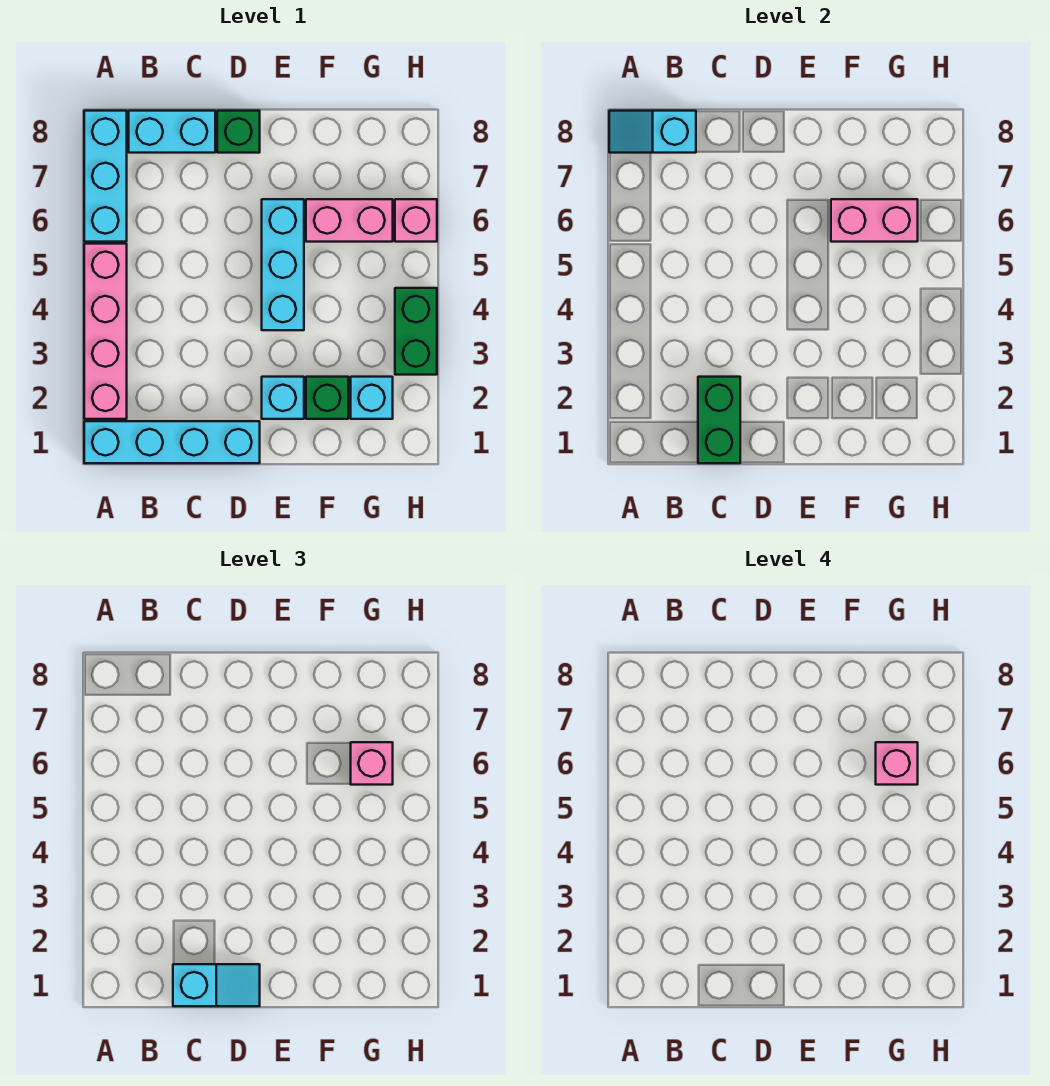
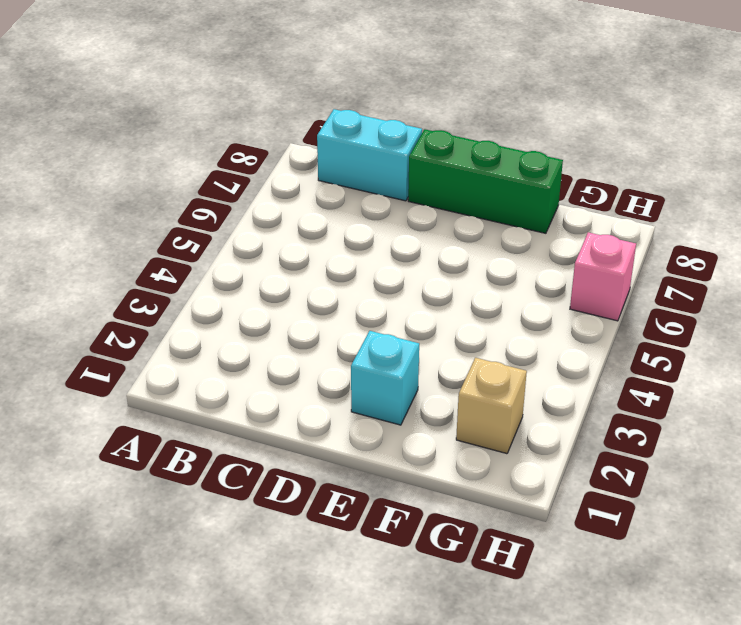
green brick D8:F8 level 1 -> green brick D8 level 1
tan brick G2 level 1 -> cyan brick G2 level 1
none -> cyan brick A1:D1 level 1
none -> pink brick A2:A5 level 1
none -> cyan brick A6:A8 level 1

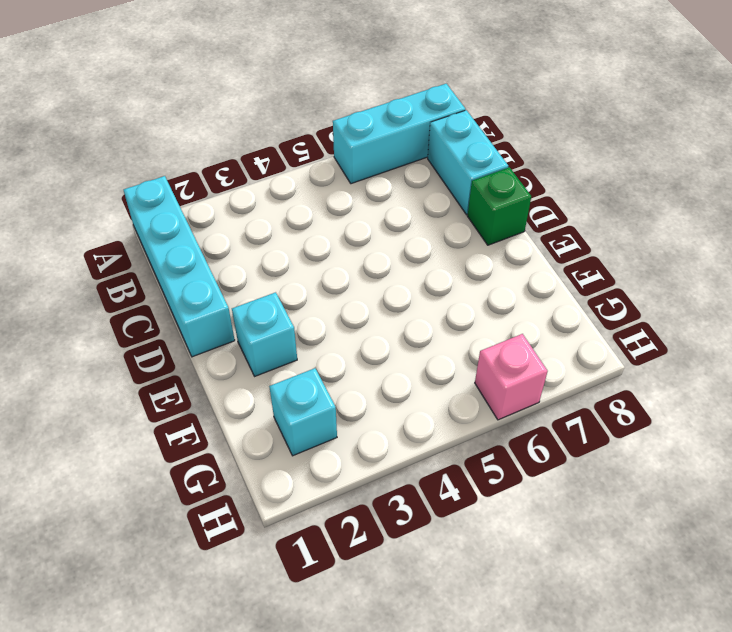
none -> pink brick A2:A5 level 1
none -> cyan brick E4:E6 level 1
none -> green brick F2 level 1

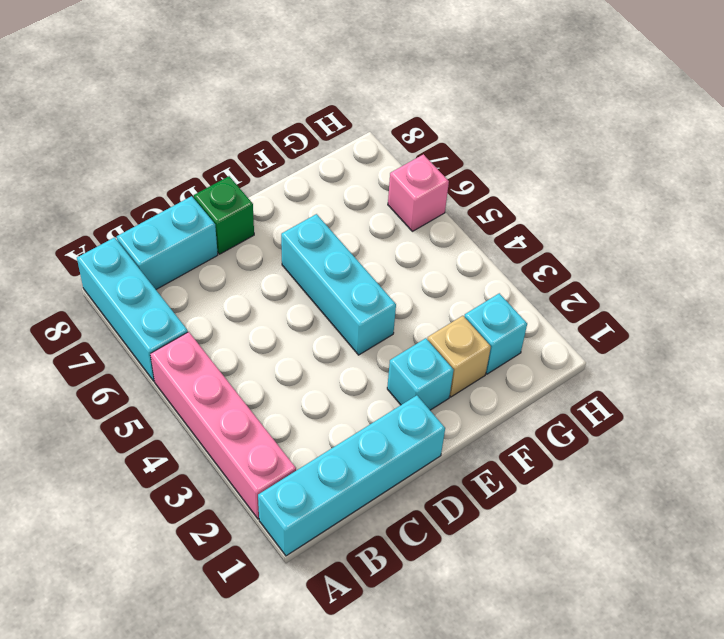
tan brick F2 level 1 -> green brick F2 level 1
none -> pink brick F6:G6 level 1
none -> green brick H3:H4 level 1
none -> cyan slope A8:B8 level 2 top B

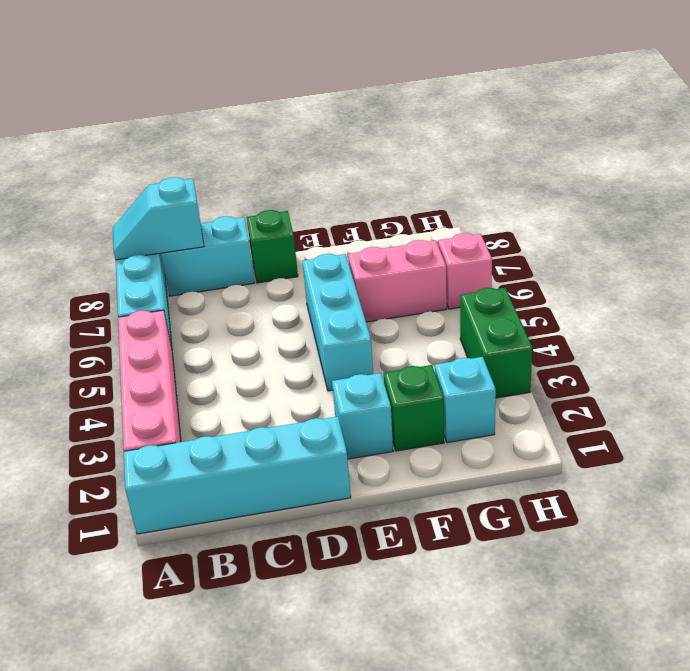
none -> green brick C1:C2 level 2
none -> pink brick F6:G6 level 2
none -> cyan slope C1:D1 level 3 top C

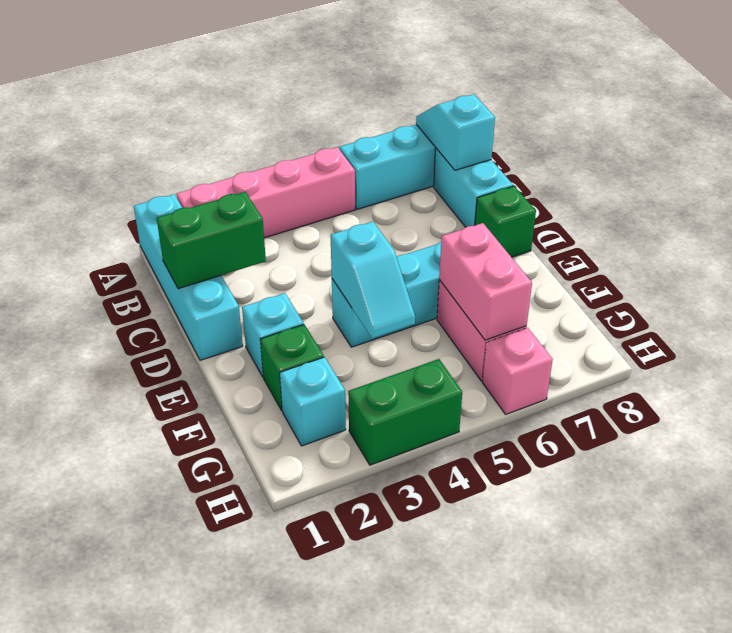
cyan slope E4:F4 level 2 top E -> cyan slope C1:D1 level 3 top C
none -> pink brick G6 level 3
none -> pink brick G6 level 4

